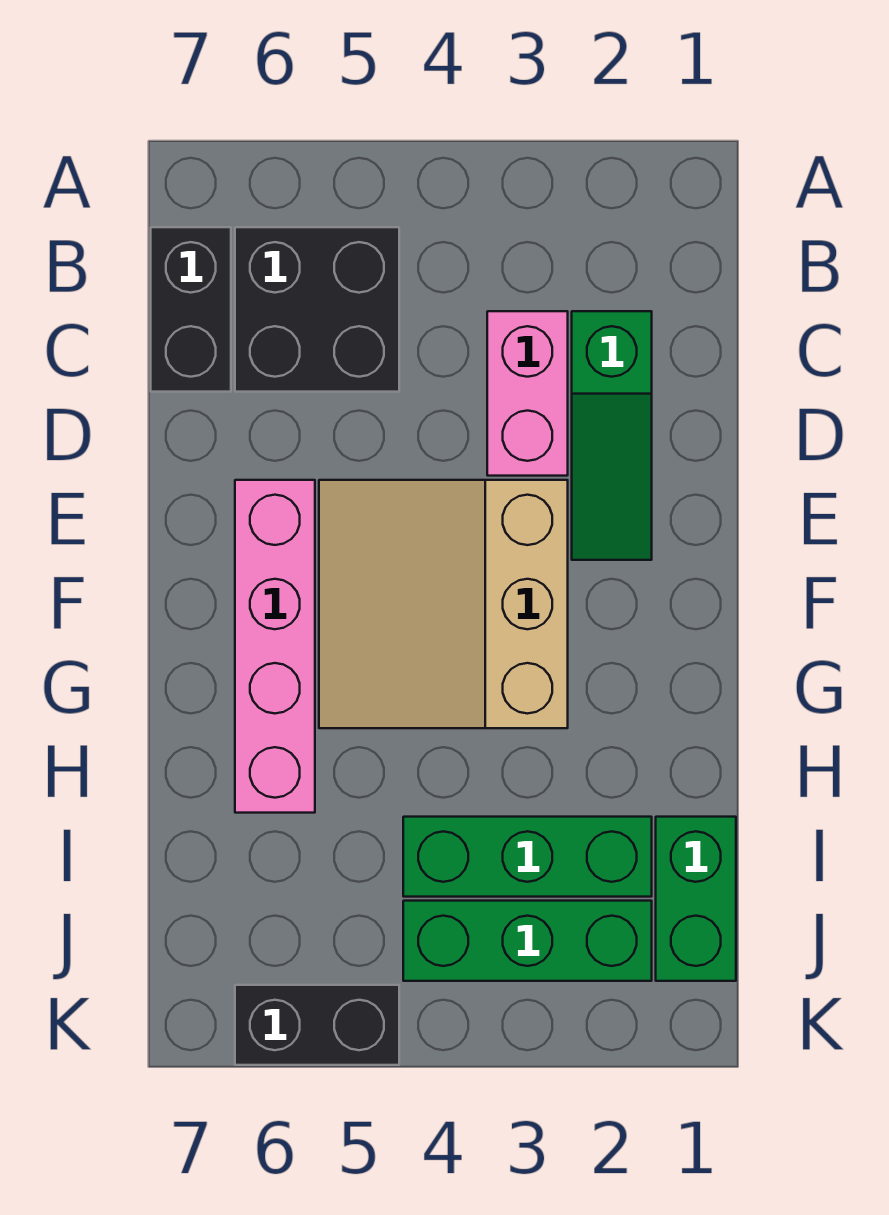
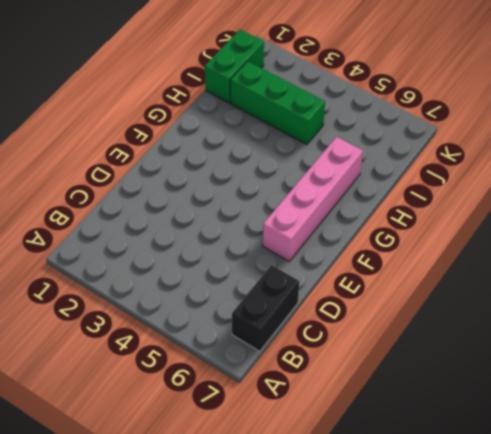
none -> black brick B5:C6 level 1
none -> green slope C2:E2 level 1 top C

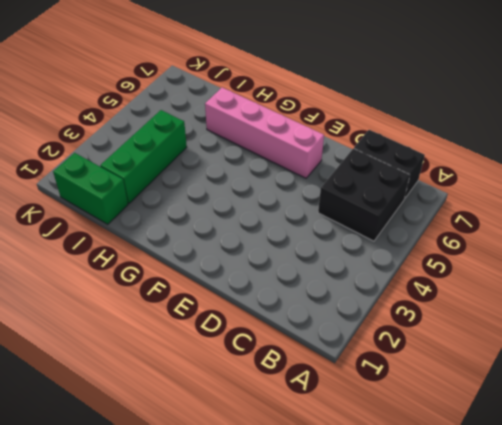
none -> green slope C2:E2 level 1 top C
none -> pink brick C3:D3 level 1

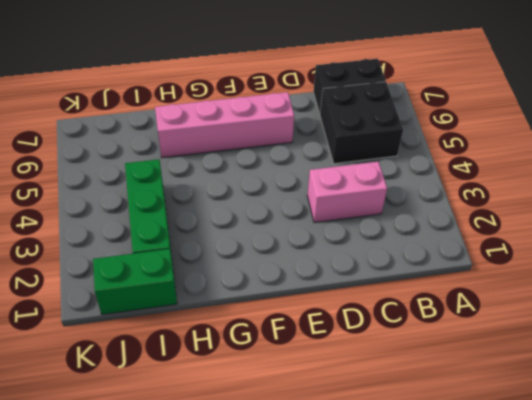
none -> green slope C2:E2 level 1 top C
none -> tan slope E3:G5 level 1 top 3

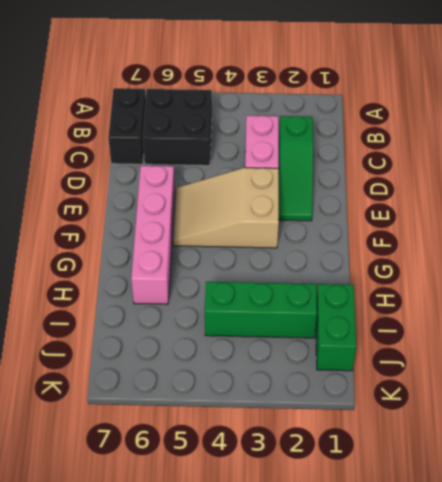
tan slope E3:F5 level 1 top 3 -> tan slope E3:G5 level 1 top 3
none -> green brick J2:J4 level 1
none -> black brick K5:K6 level 1

